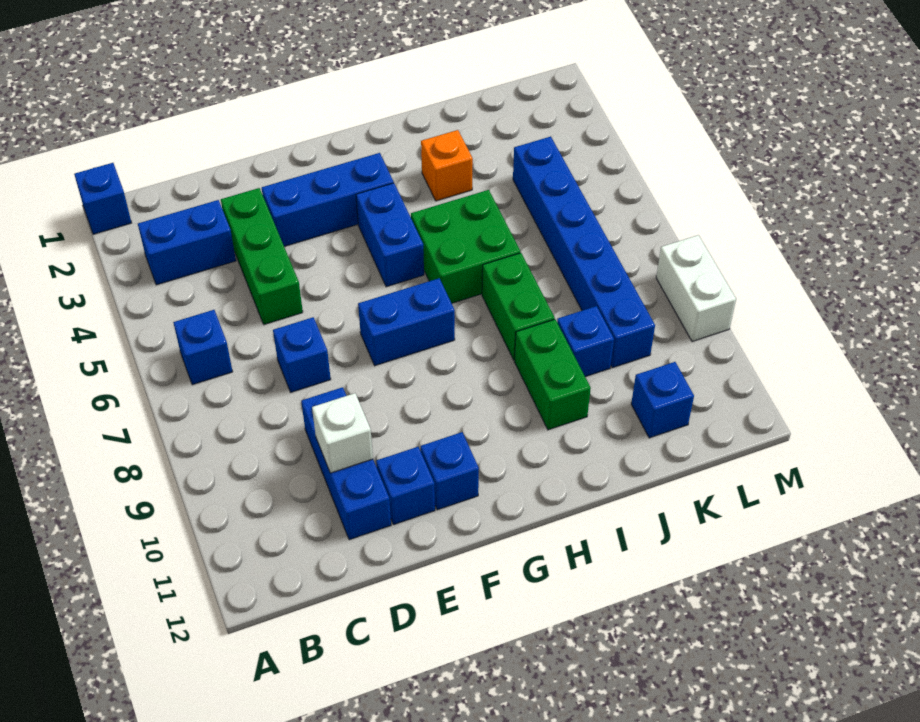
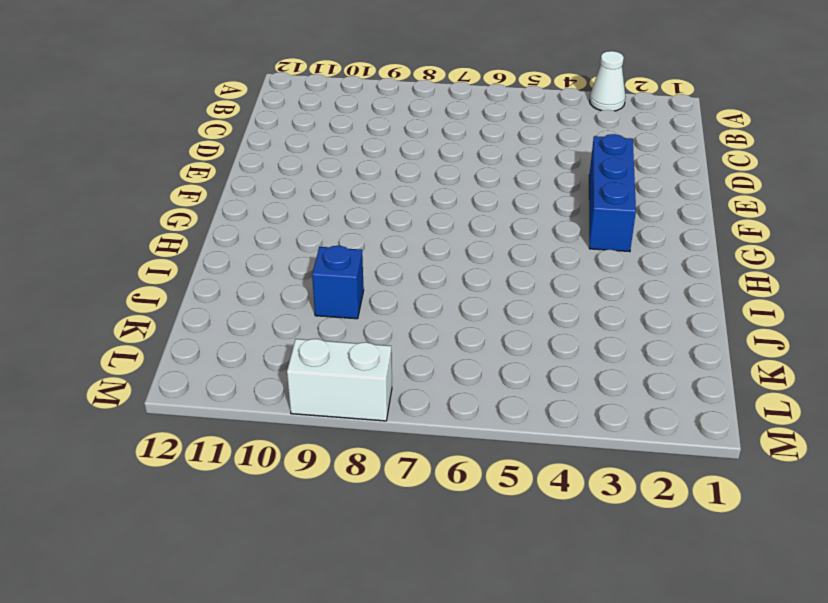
white cone A3 level 1 -> none
none -> blue brick A1 level 1
none -> blue brick B3:C3 level 1
none -> blue brick B6 level 1

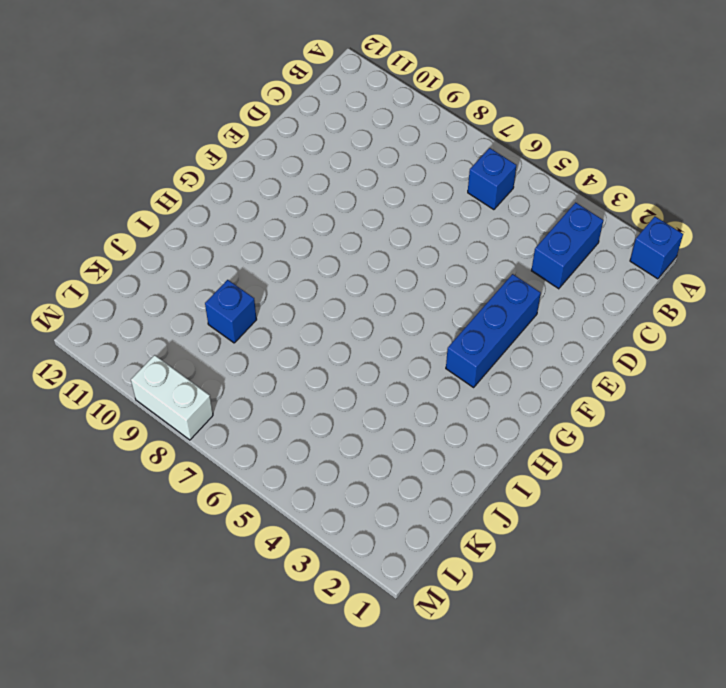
none -> green brick D3:D5 level 1
none -> blue brick D7 level 1
none -> blue brick D9:D11 level 1

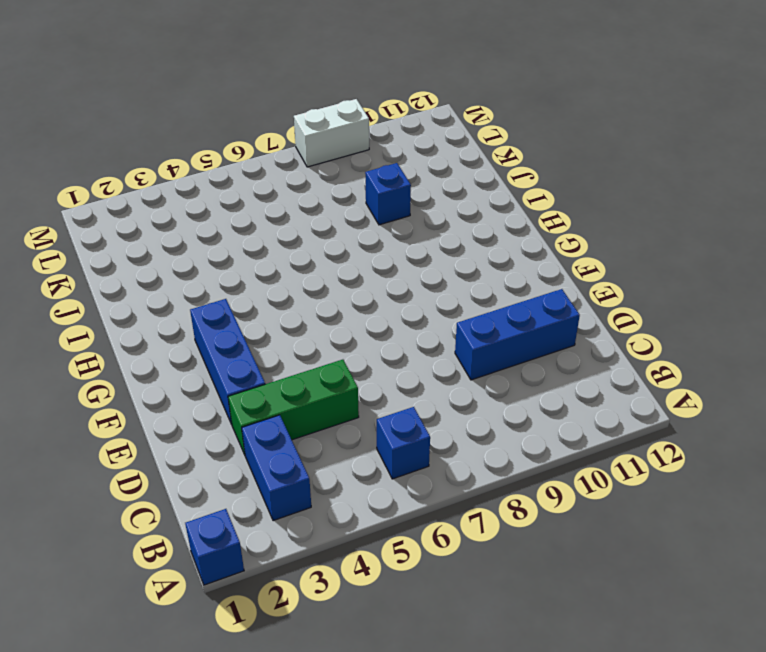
none -> blue brick D7 level 1
none -> blue brick E11 level 1
none -> blue brick F7:G7 level 1

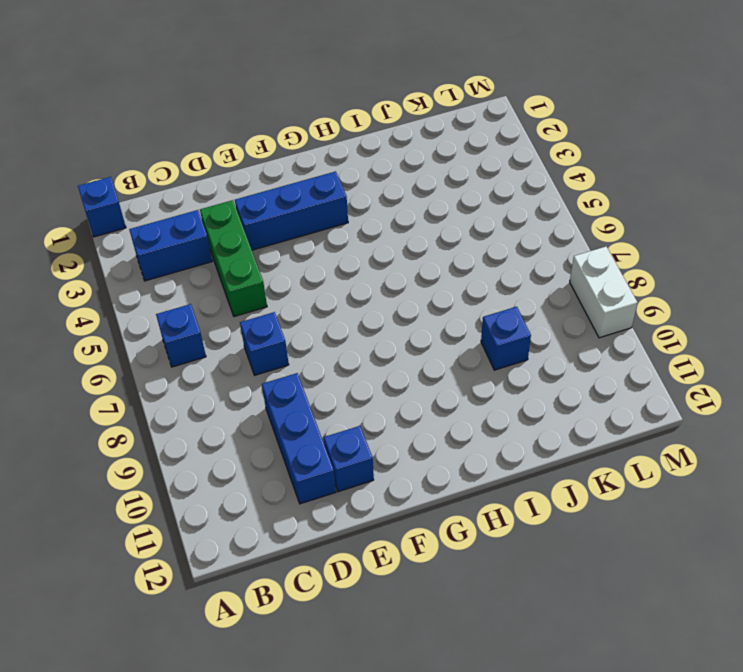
none -> blue brick F7:G7 level 1
none -> blue brick F11 level 1
none -> blue brick G4:G5 level 1

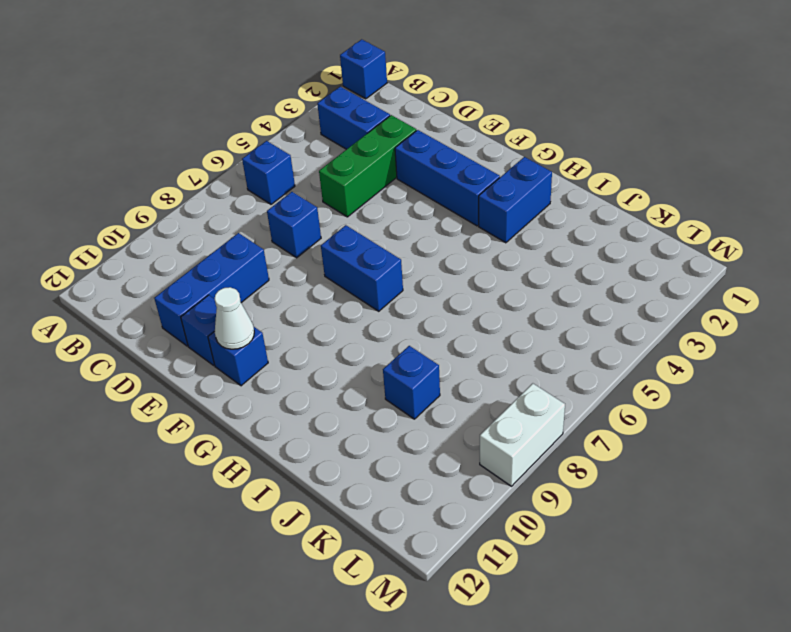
white cone F11 level 2 -> none
blue brick H2:H3 level 1 -> blue brick G4:G5 level 1
none -> green brick H5:I6 level 1
none -> orange brick I3 level 1
none -> green brick I7:I8 level 1

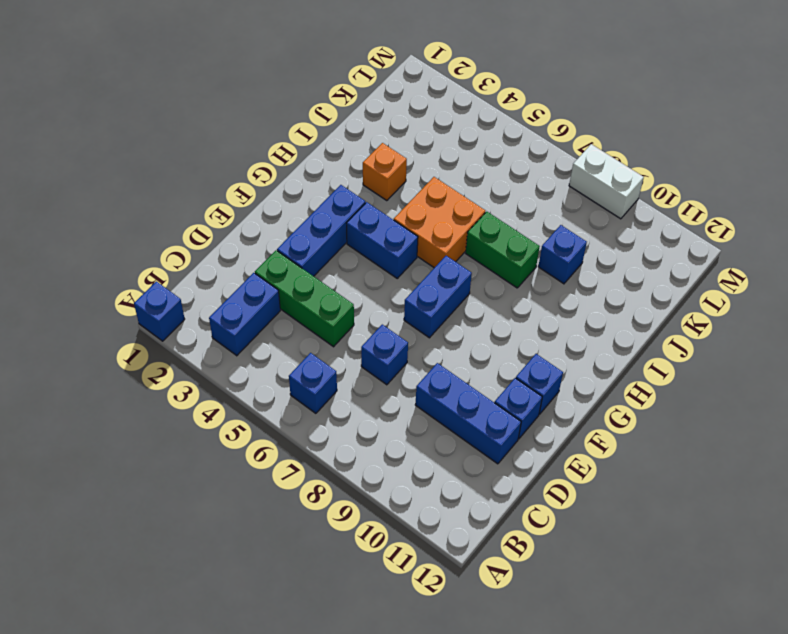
orange brick H5:I6 level 1 -> green brick H5:I6 level 1
none -> green brick I9:I10 level 1
none -> blue brick K4:K9 level 1
none -> blue brick K11 level 1

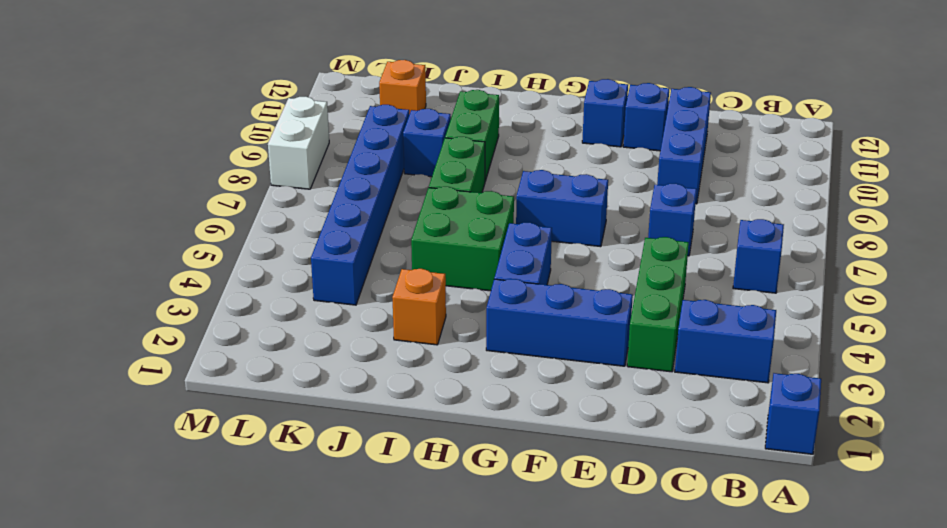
orange brick K11 level 1 -> blue brick K11 level 1
none -> white brick D10 level 2

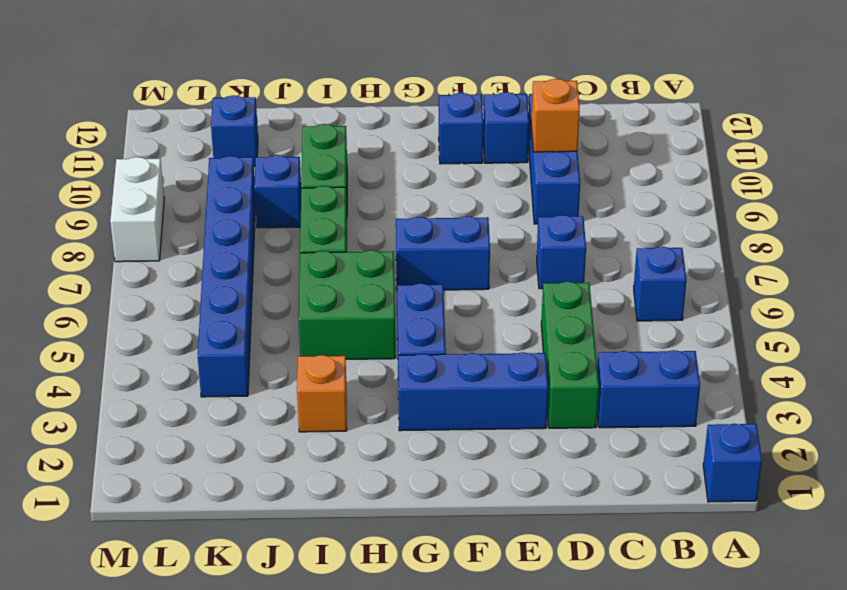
orange brick D10 level 2 -> white brick D10 level 2

